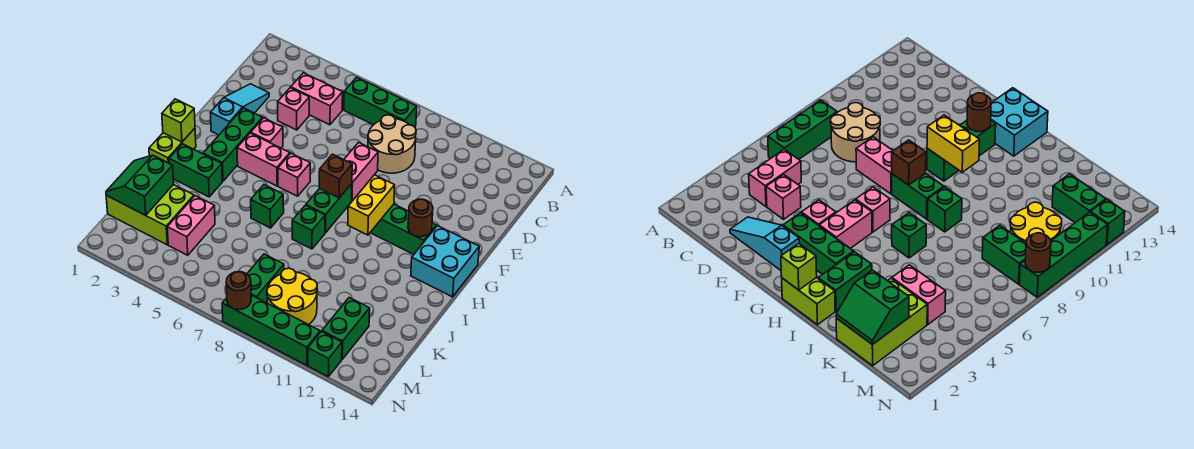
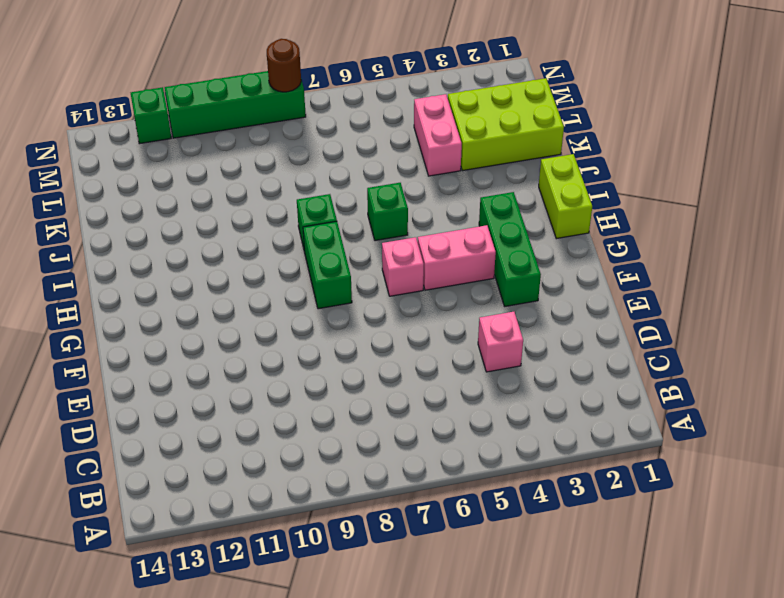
none -> green brick B6:B8 level 1
none -> pink brick C4:C5 level 1
none -> tan round brick C8:D9 level 1
none -> cyan slope D2:F2 level 1 top F

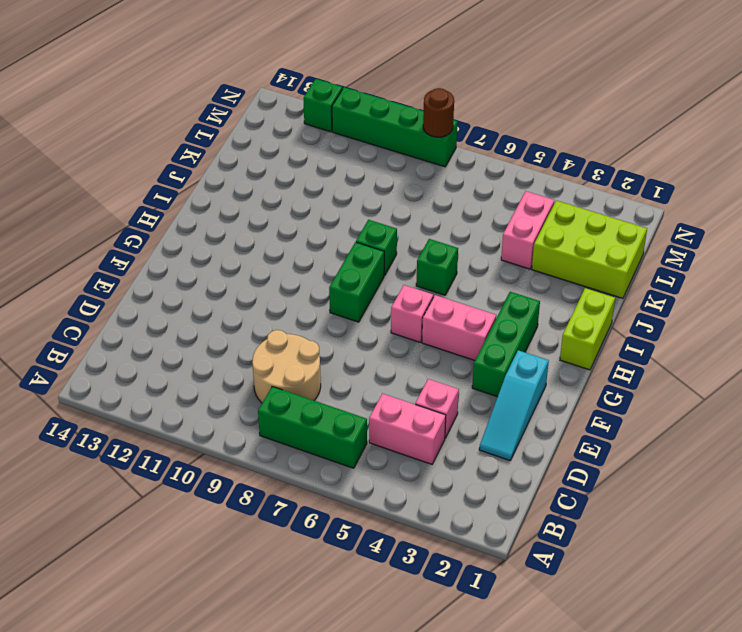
none -> pink brick E8:F8 level 1
none -> pink brick F4 level 1
none -> green brick G10:G12 level 1
none -> cyan brick G13:H14 level 1

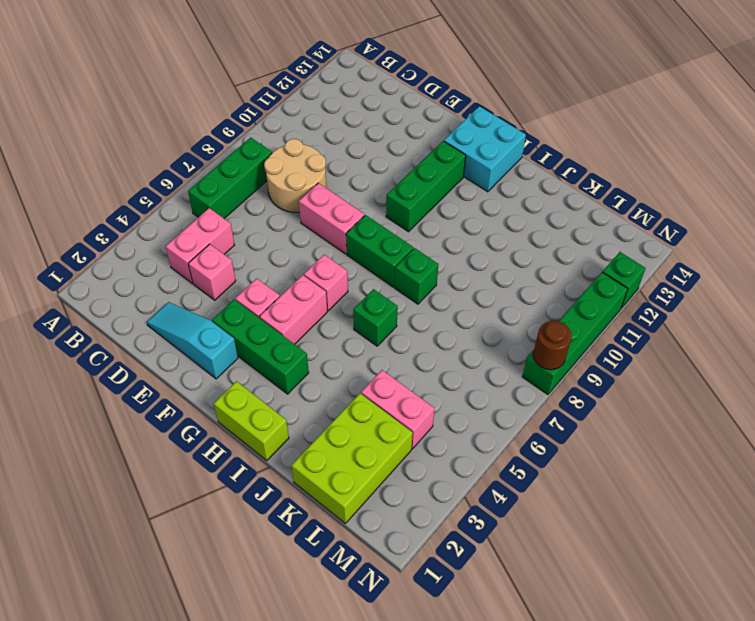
none -> green brick I2:I3 level 1
none -> green brick L8:M8 level 1
none -> yellow round brick L9:M10 level 1
none -> green brick L12:M12 level 1

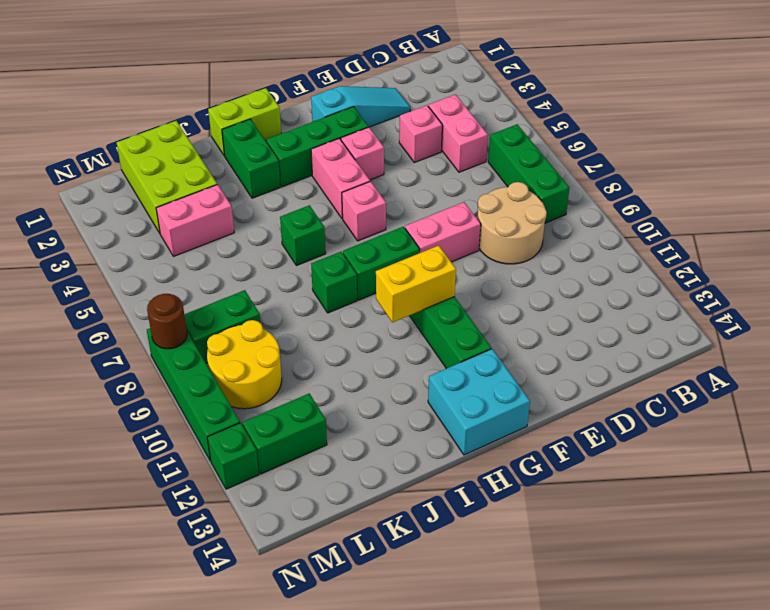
none -> brown brick G8 level 2
none -> brown round brick G12 level 2
none -> lime brick H1 level 2
none -> green slope K1:L2 level 2 top 2

